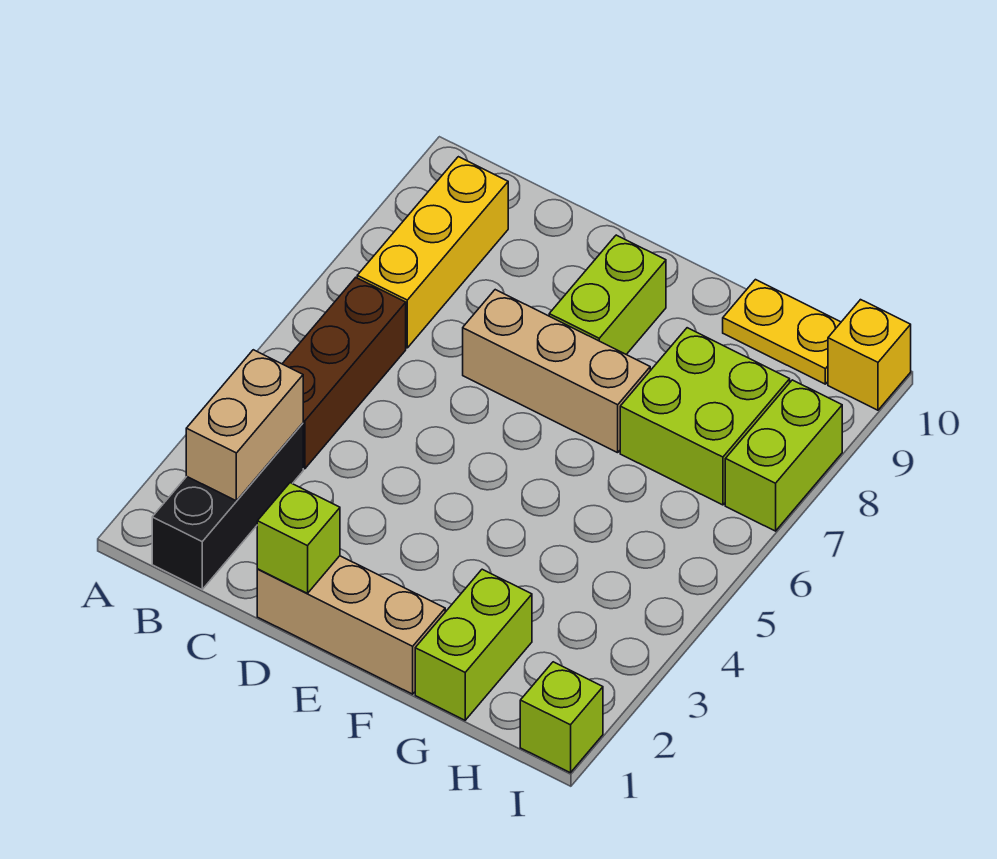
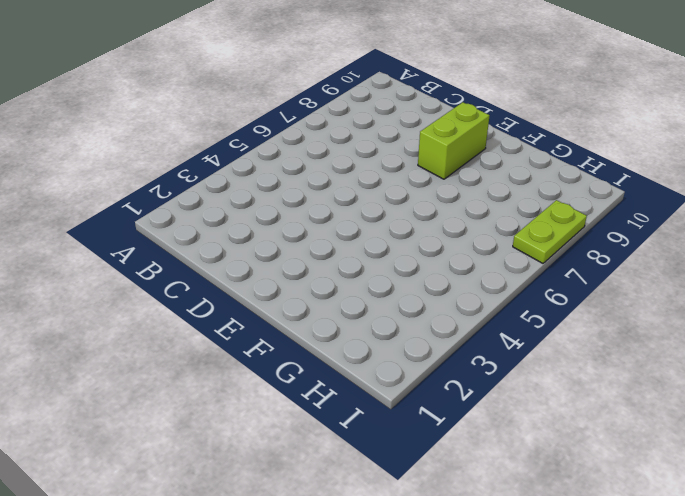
lime plate I7:I8 level 1 -> lime brick I7:I8 level 1
none -> black brick B1:B3 level 1
none -> brown brick B4:B6 level 1
none -> yellow brick B7:B9 level 1

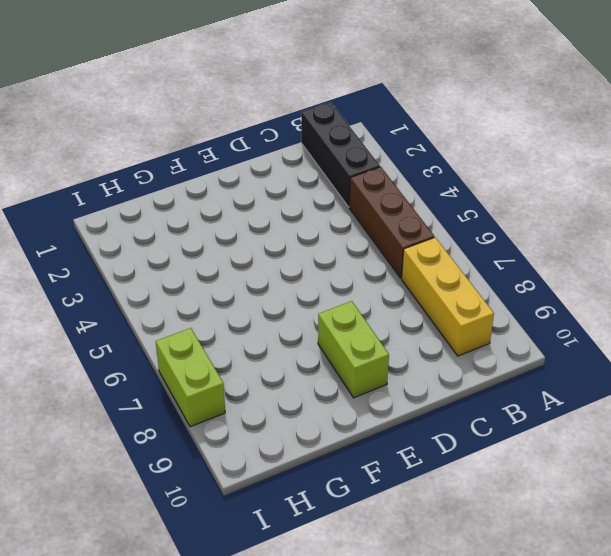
none -> tan brick D1:F1 level 1
none -> tan brick D7:F7 level 1
none -> lime brick G1:G2 level 1

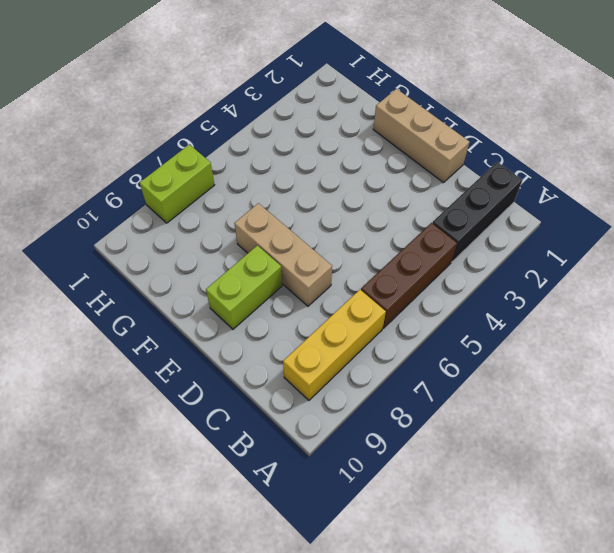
none -> lime brick G1:G2 level 1
none -> lime brick G7:H8 level 1
none -> yellow plate G10:H10 level 1

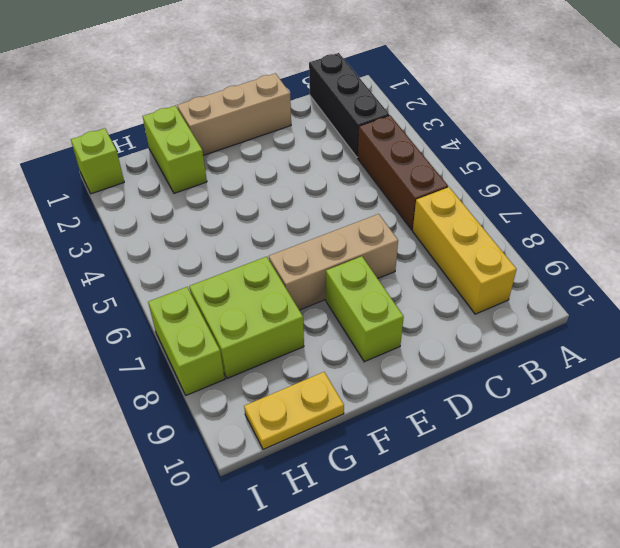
none -> yellow brick I10 level 1
none -> tan brick B2:B3 level 2
none -> lime brick D1 level 2

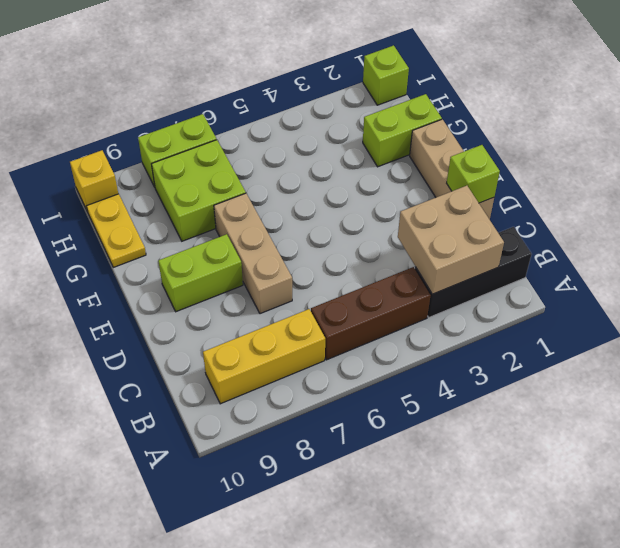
tan brick B2:C3 level 2 -> tan brick B2:B3 level 2

